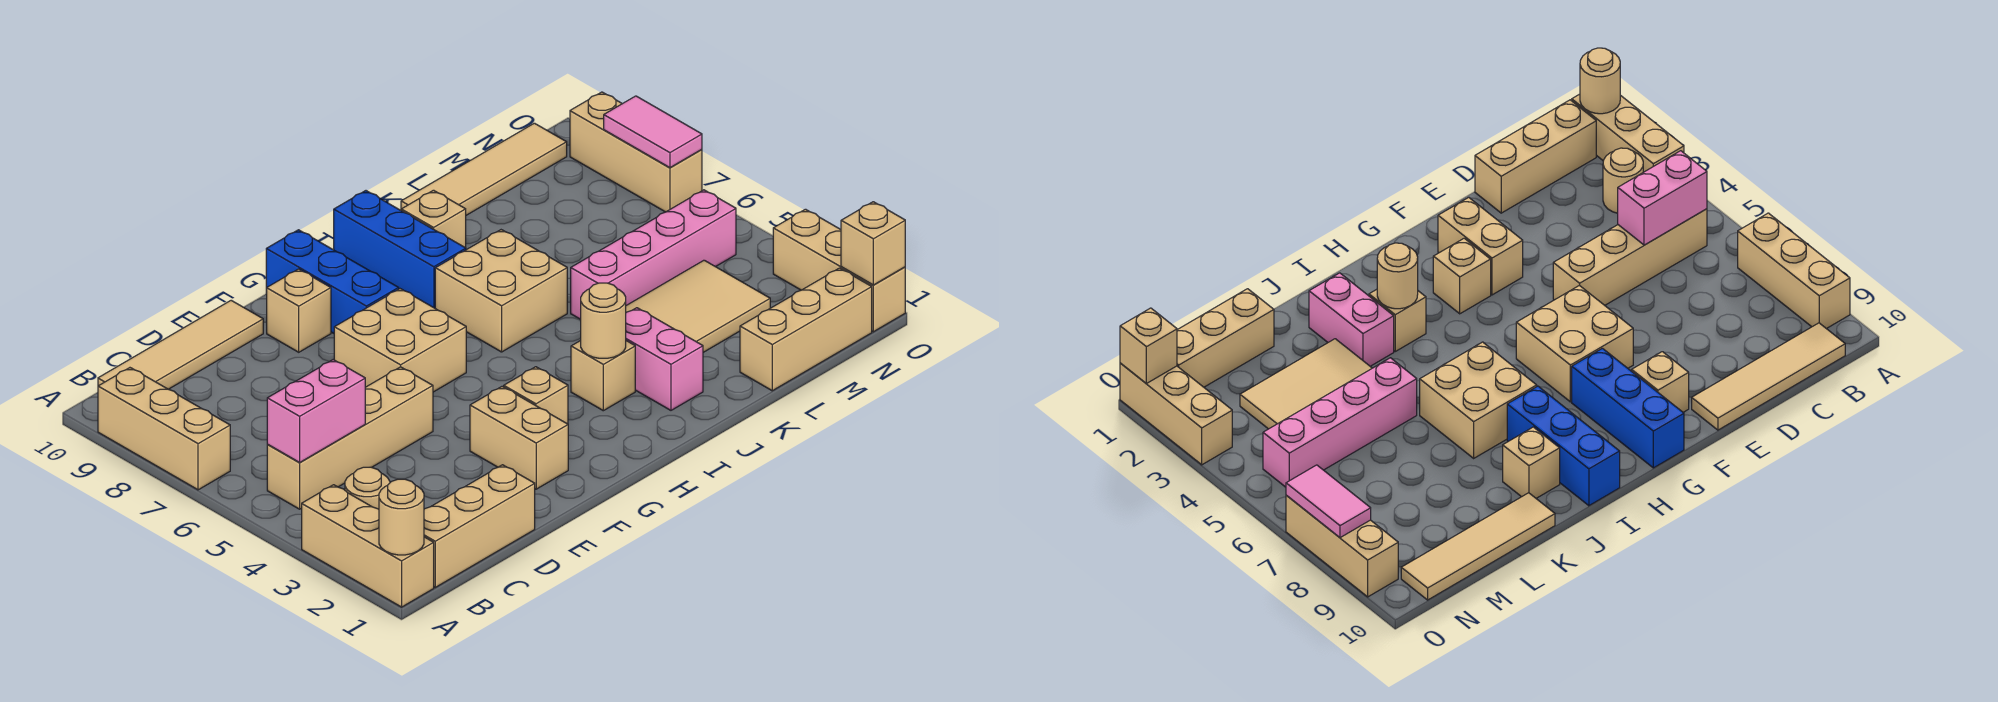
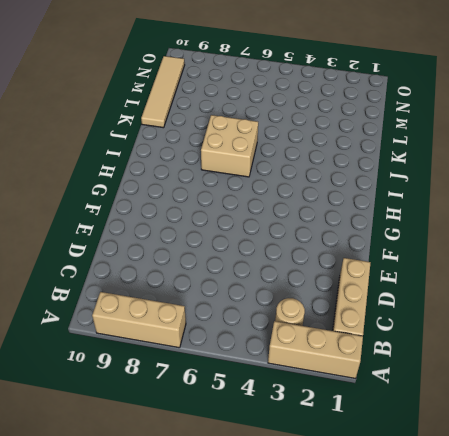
none -> tan brick B5:E5 level 1
none -> tan tile B10:E10 level 1
none -> tan brick F2:F3 level 1

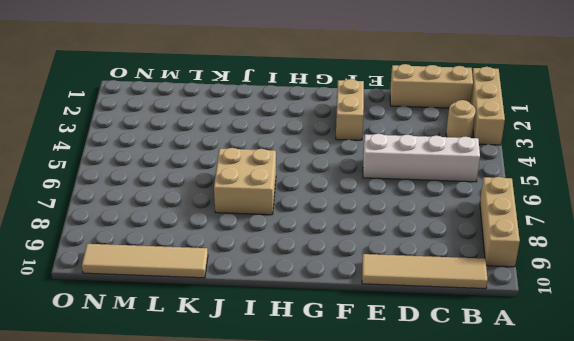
white brick B5:E5 level 1 -> tan brick B5:E5 level 1
none -> tan brick F6:G7 level 1
none -> tan brick F9 level 1
none -> tan brick G3 level 1

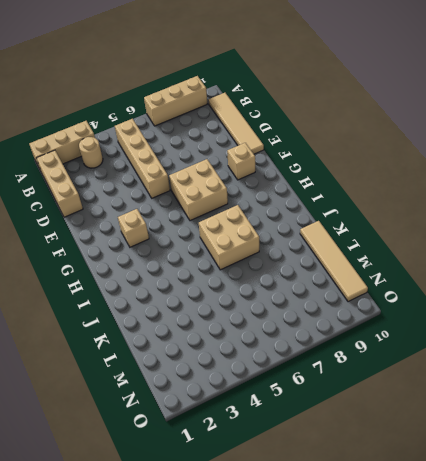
none -> tan brick F2:F3 level 1
none -> blue brick G8:G10 level 1
none -> tan brick I3 level 1

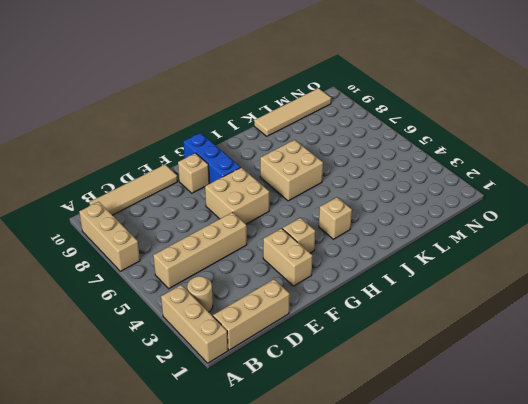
none -> blue brick I8:I10 level 1
none -> pink brick J2:J3 level 1
none -> tan brick J9 level 1

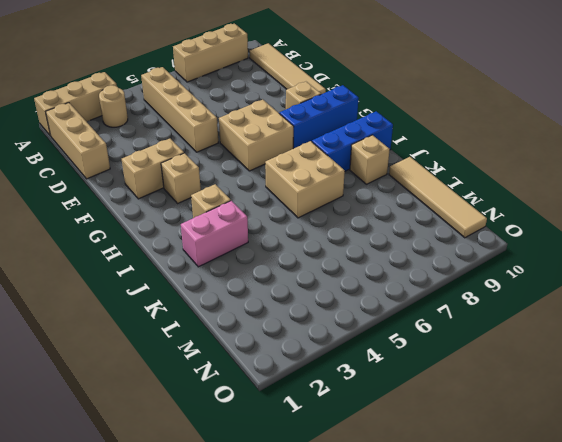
none -> tan tile K3:M4 level 1
none -> pink brick K5:N5 level 1
none -> tan brick L1:N1 level 1

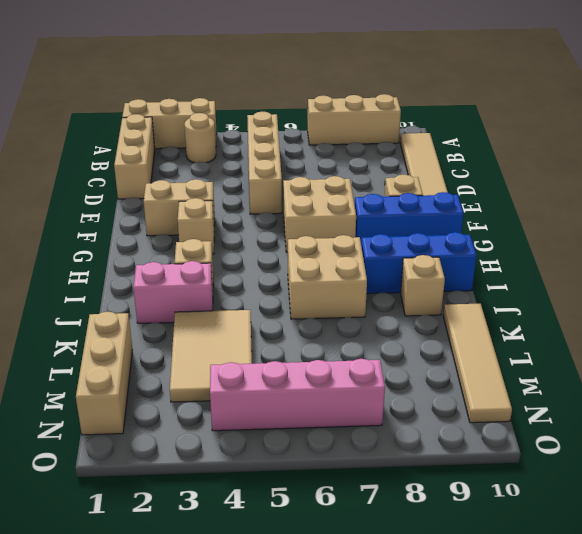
pink brick N4:N7 level 1 -> pink brick K5:N5 level 1
none -> tan brick O1:O3 level 1
none -> tan brick O7:O9 level 1
none -> tan round brick A1 level 2

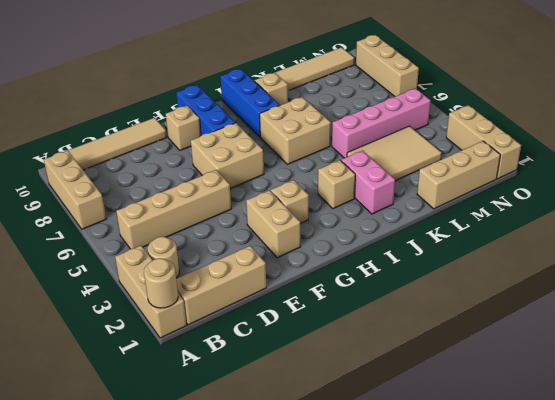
none -> pink brick B5:C5 level 2
none -> tan round brick I3 level 2
none -> tan brick O1 level 2

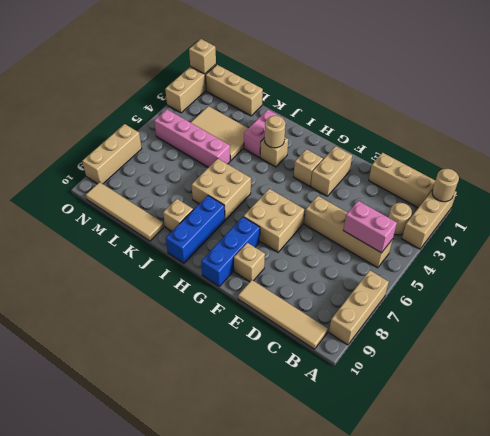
none -> pink tile O7:O8 level 2

